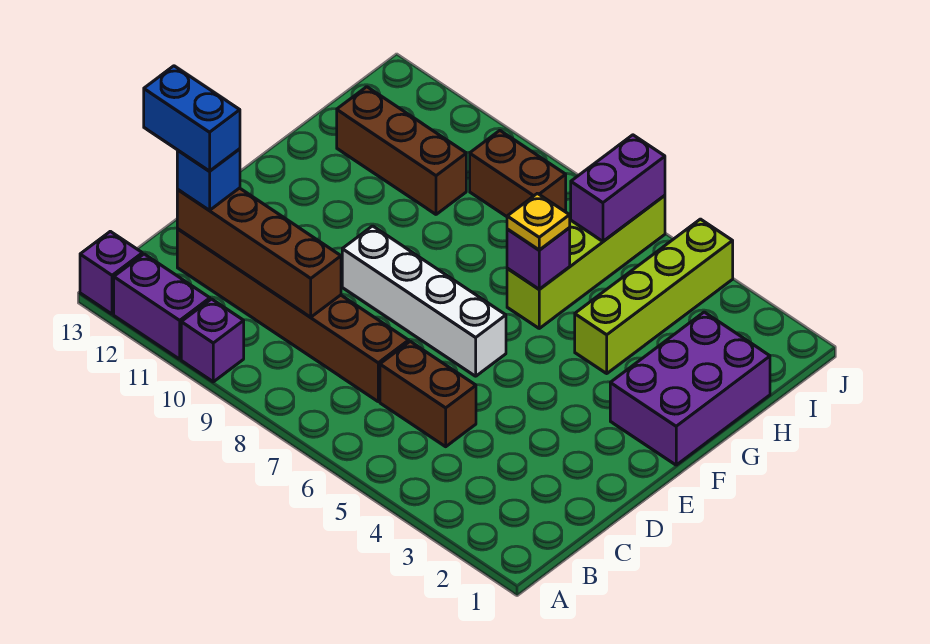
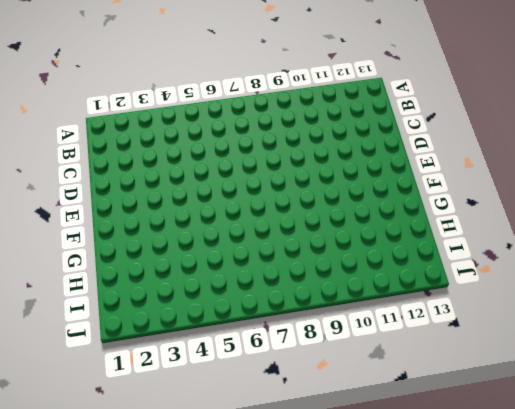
none -> purple brick A10 level 1
none -> purple brick A11:A12 level 1
none -> purple brick A13 level 1

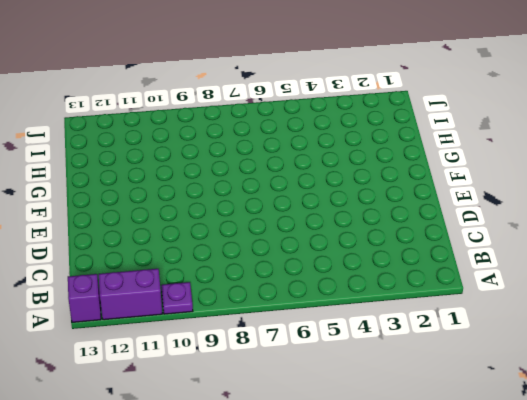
purple plate A10 level 1 -> purple brick A10 level 1
none -> brown brick C5:C6 level 1
none -> brown brick C7:C12 level 1
none -> white brick E6:E9 level 1

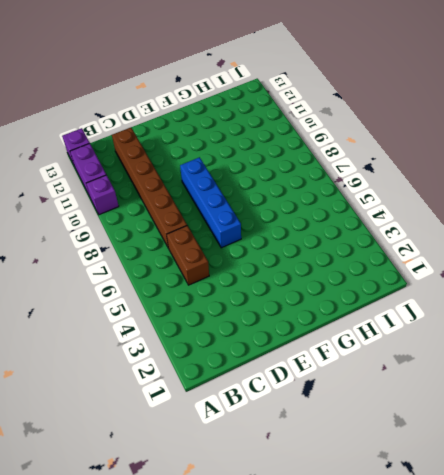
blue brick E6:E9 level 1 -> white brick E6:E9 level 1
none -> purple brick F1:H2 level 1
none -> lime brick G4:J4 level 1
none -> lime brick G6:J6 level 1

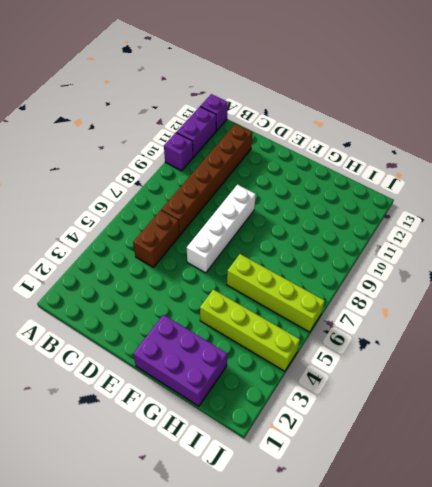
none -> brown brick H10:H12 level 1
none -> brown brick I8:I9 level 1
none -> brown brick C9:C12 level 2

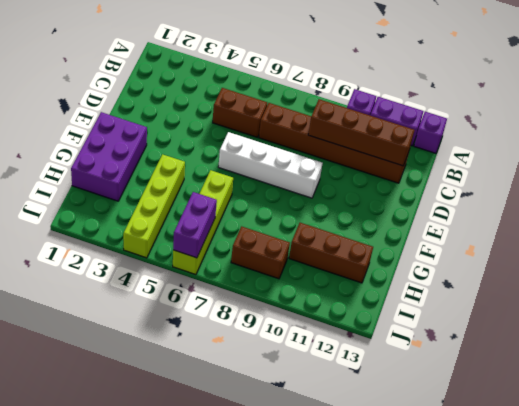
none -> purple brick G6 level 2
none -> blue brick C12 level 3
none -> yellow plate G6 level 3

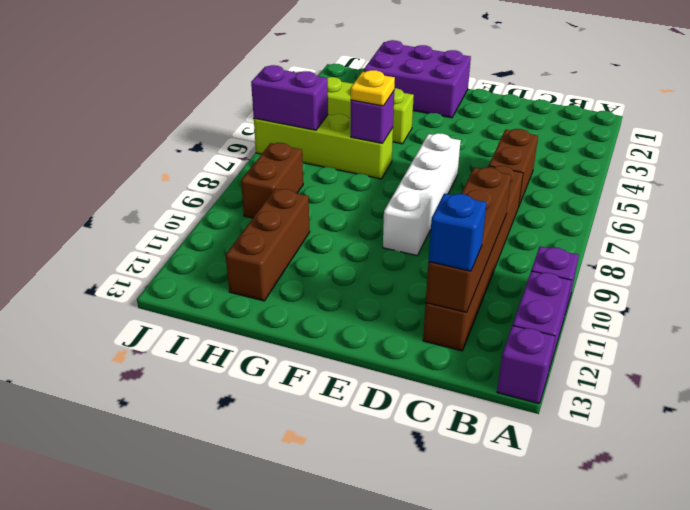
none -> blue brick C12:C13 level 4

